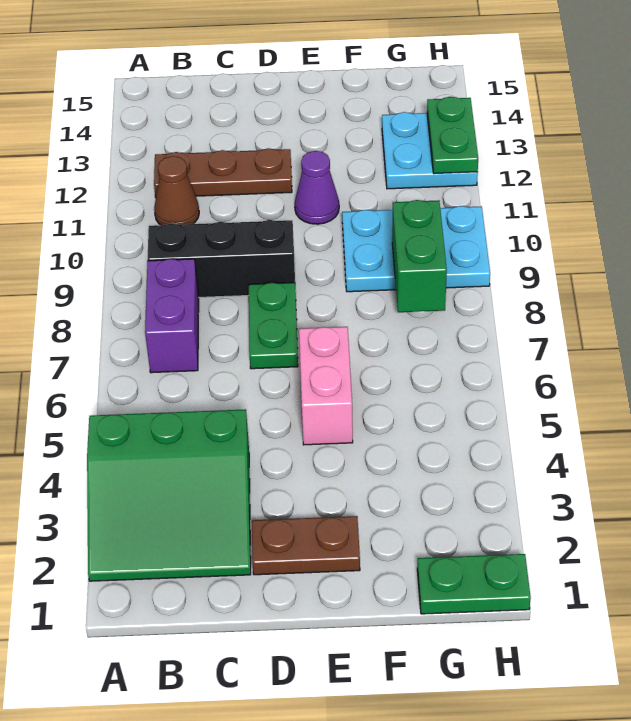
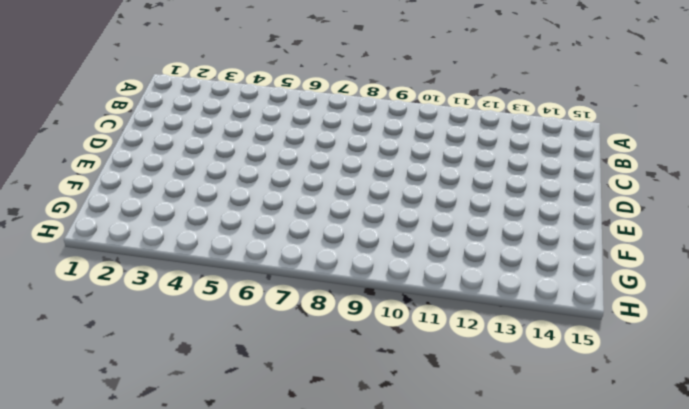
none -> green slope A2:C4 level 1 top 4
none -> purple brick B7:B8 level 1
none -> black brick B9:D9 level 1

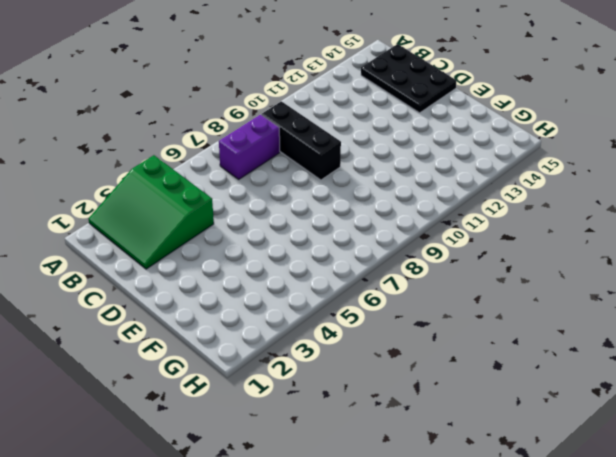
black plate B14:D15 level 1 -> none
none -> brown cone B11 level 1
none -> brown plate B12:D12 level 1
none -> brown plate D2:E2 level 1

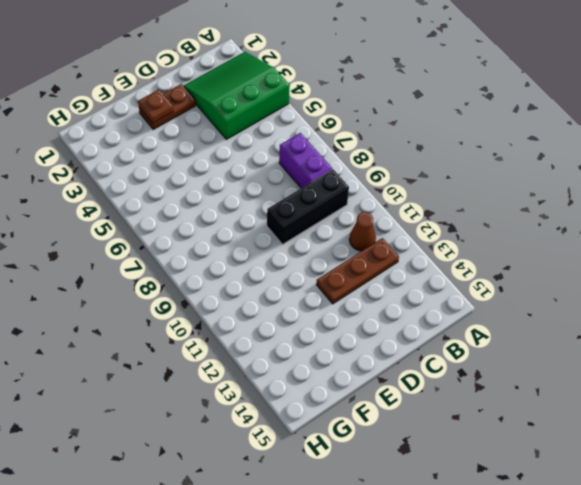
brown plate E2 level 2 -> none
none -> green plate D7:D8 level 1
none -> pink brick E5:E6 level 1
none -> purple cone E11 level 1

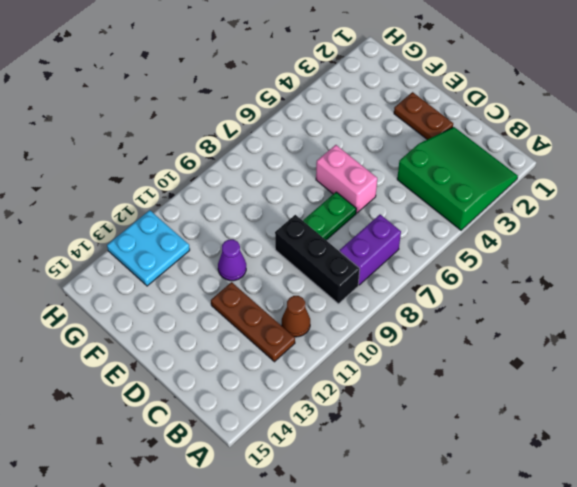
pink brick D6:E6 level 1 -> pink brick E5:E6 level 1
none -> cyan plate F9:H10 level 1
none -> green plate G1:H1 level 1
none -> green brick G8:G9 level 2

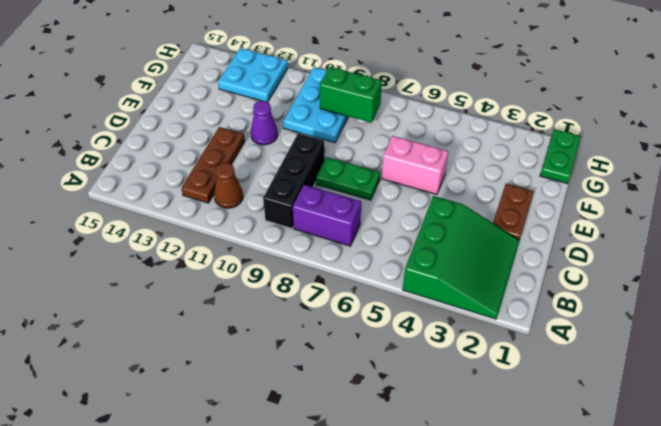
none -> green plate H12:H13 level 2

